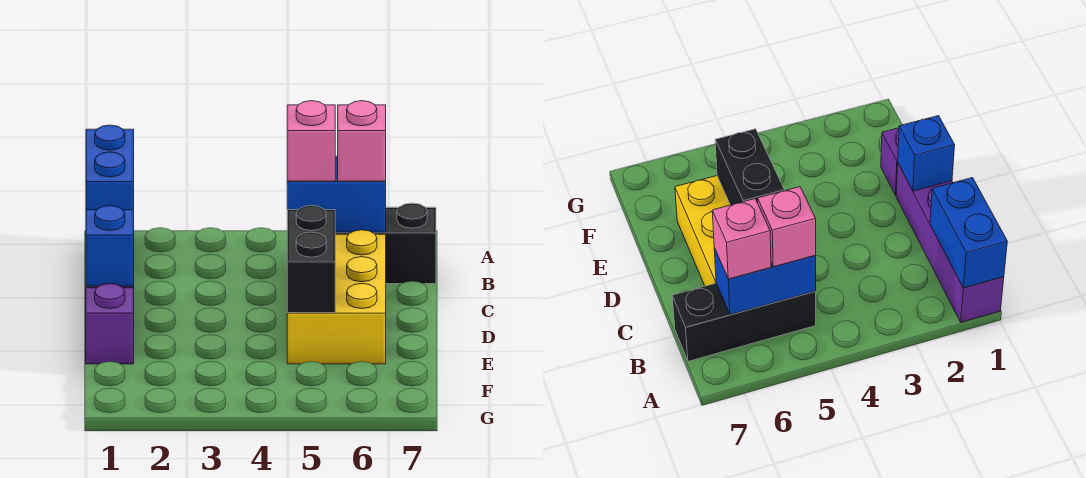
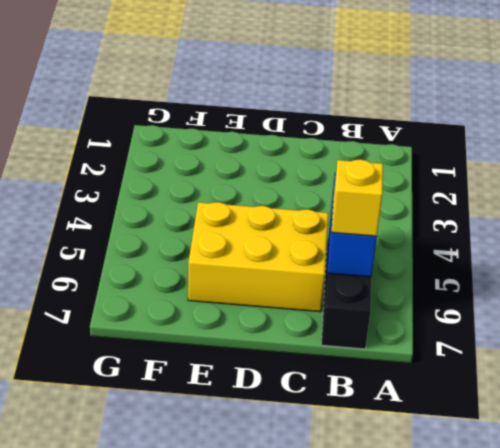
yellow brick B6 level 3 -> pink brick B6 level 3
none -> purple brick A1:D1 level 1
none -> purple brick E1 level 1

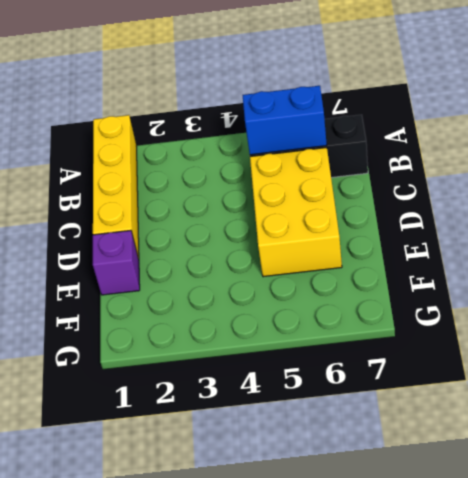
yellow brick A1:D1 level 1 -> purple brick A1:D1 level 1
none -> blue brick A1:B1 level 2
none -> blue brick D1 level 2

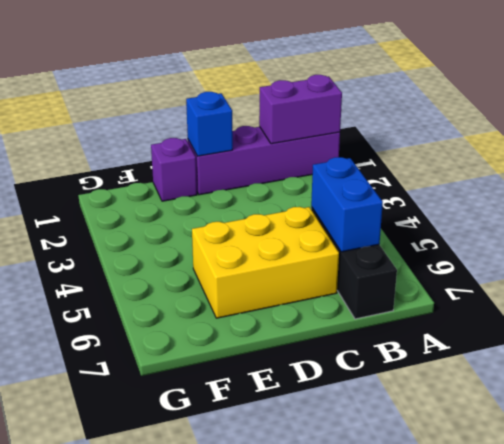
purple brick A1:B1 level 2 -> blue brick A1:B1 level 2
none -> black brick D5:E5 level 2
none -> pink brick B5 level 3

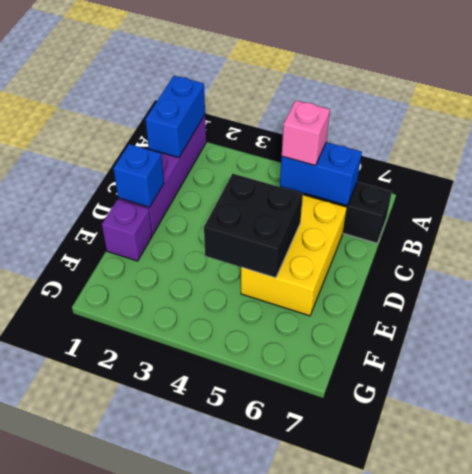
black brick D4:E5 level 2 -> black brick D5:E5 level 2
none -> pink brick B6 level 3

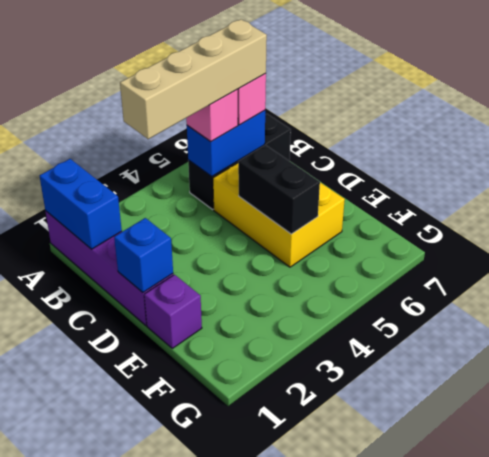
tan brick B3:B6 level 4 -> none

